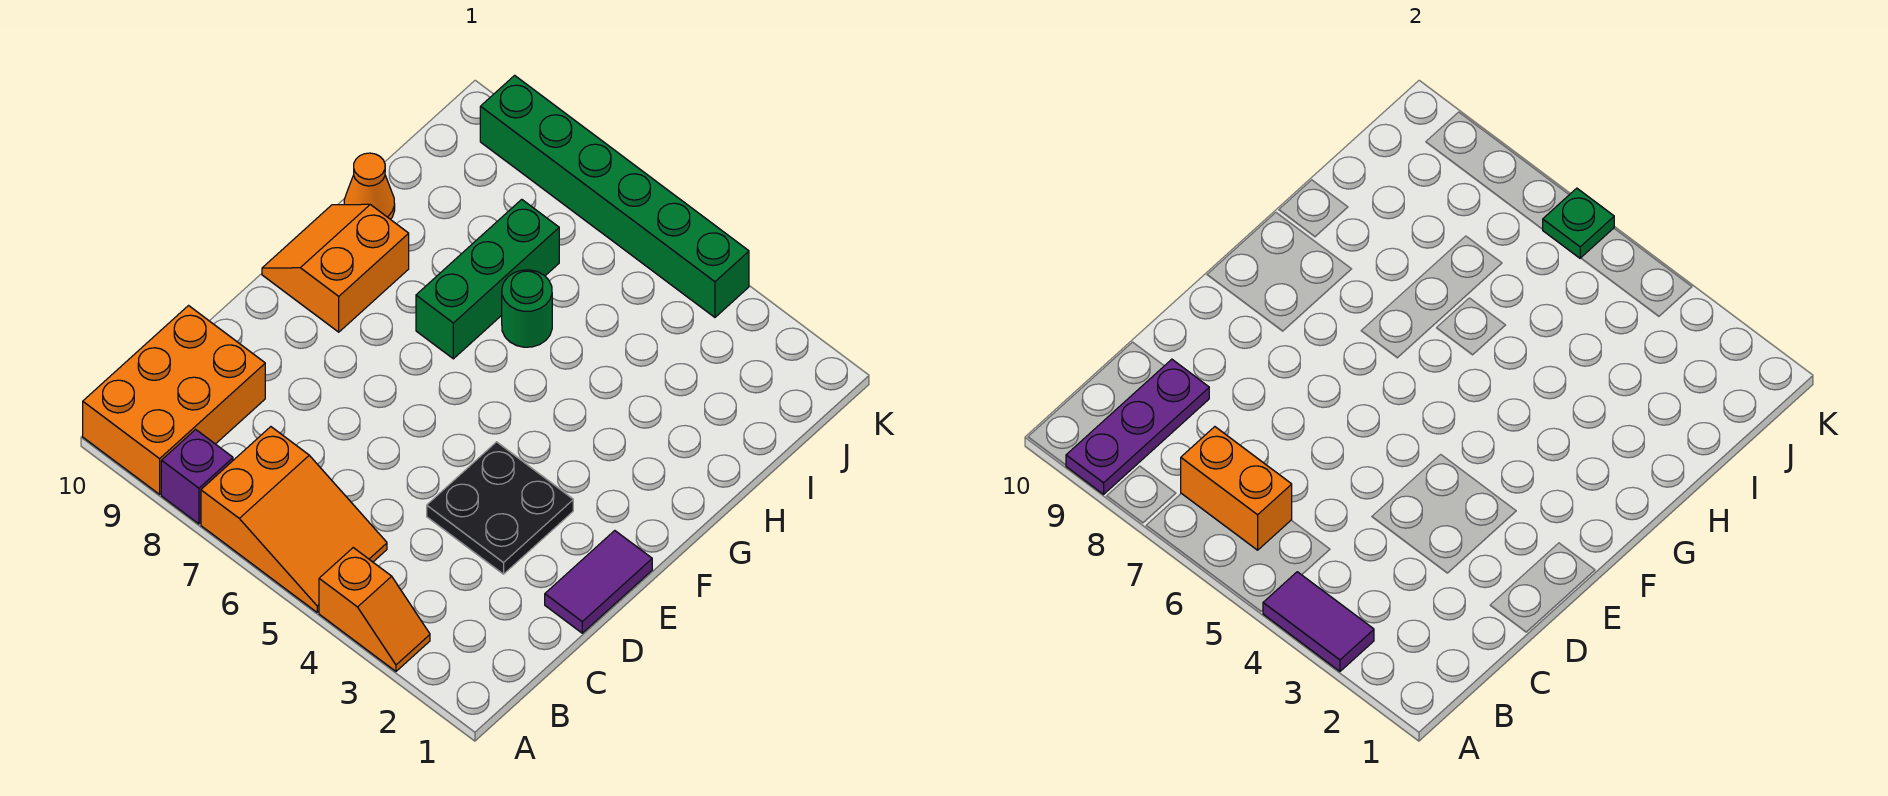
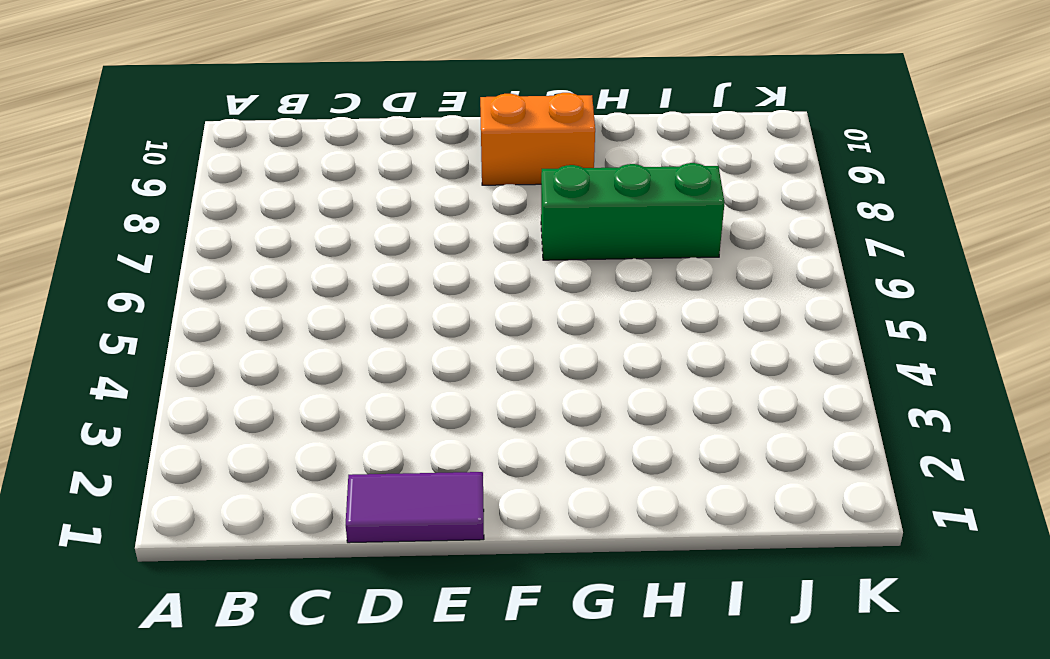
none -> orange slope A3:A4 level 1 top 4
none -> orange slope A5:B7 level 1 top 7
none -> purple brick A8 level 1

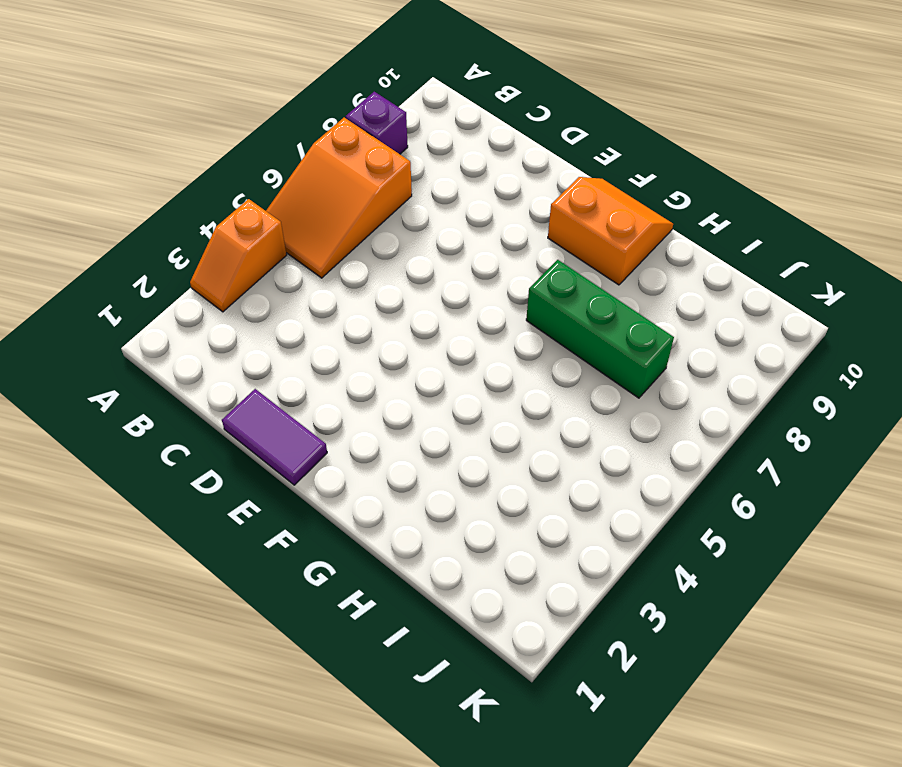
none -> orange brick A9:C10 level 1
none -> black plate D3:E4 level 1
none -> green round brick H6 level 1

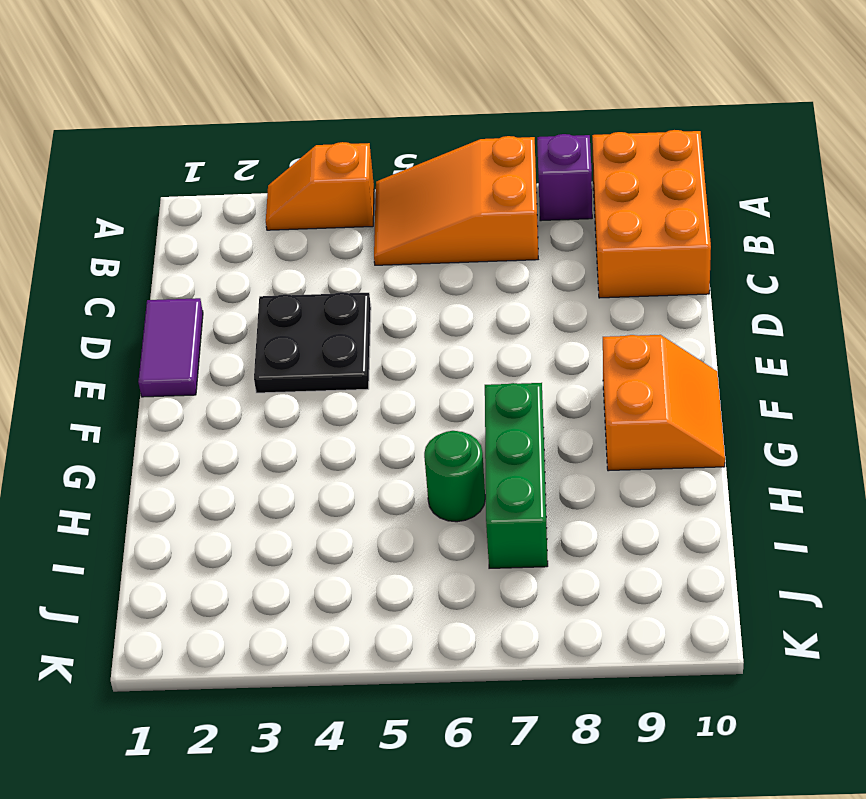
none -> orange cone H10 level 1
none -> green brick K4:K9 level 1
none -> purple tile A3:A4 level 2

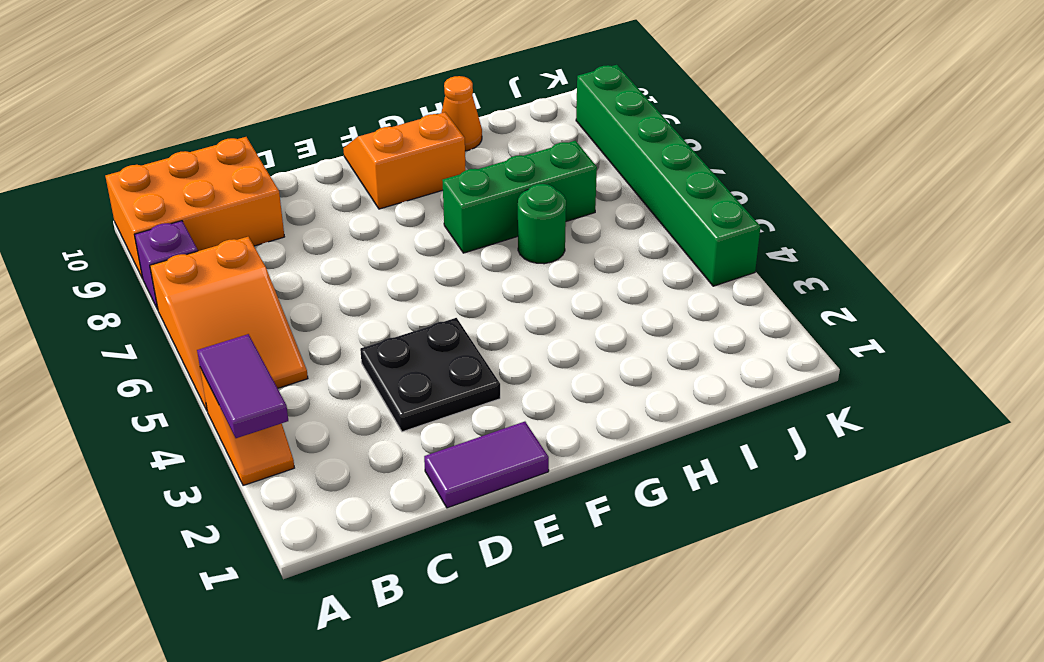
none -> purple plate A9:C9 level 2
none -> orange brick B6:B7 level 2
none -> green plate K6 level 2

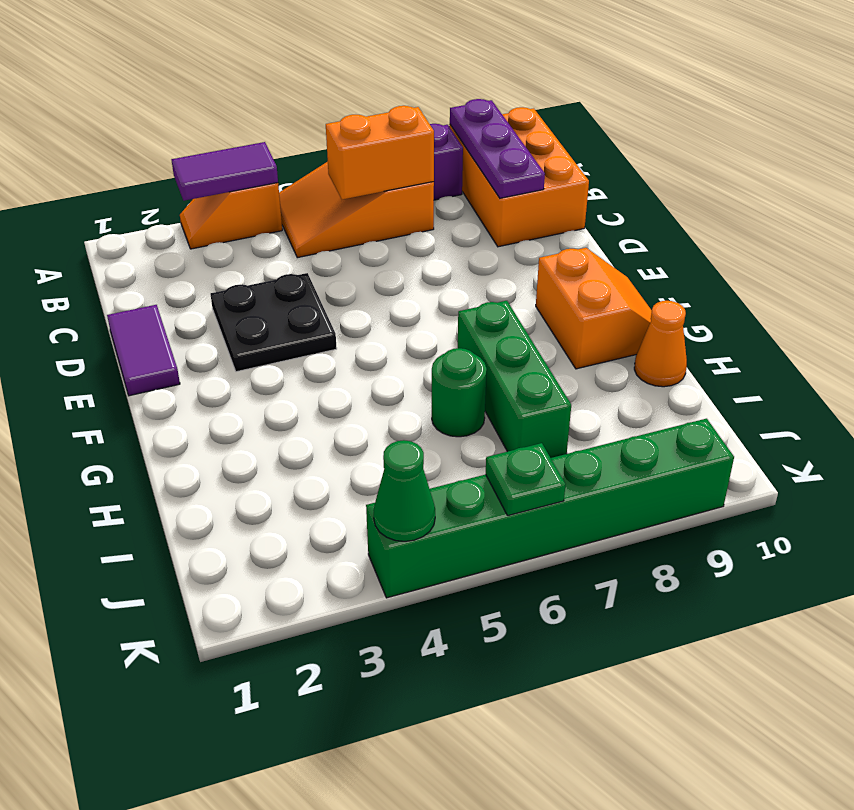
green cone K4 level 2 -> none

